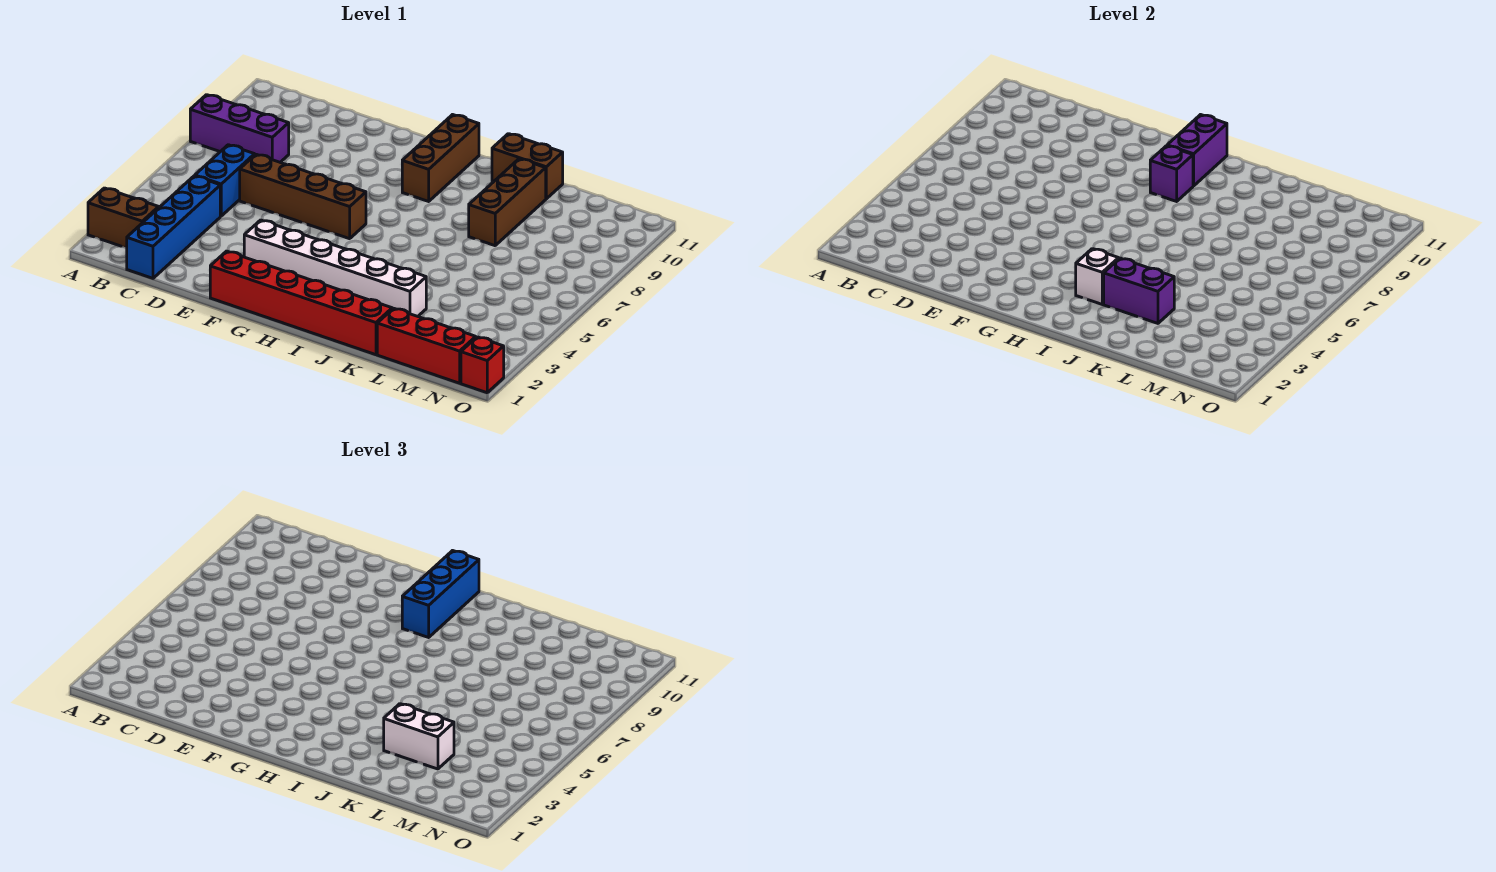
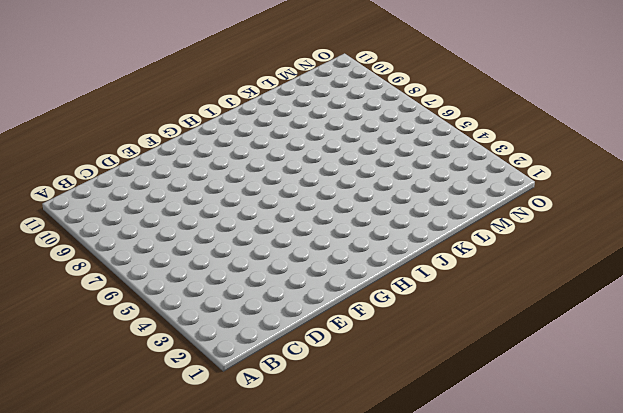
none -> brown brick A2:B2 level 1
none -> purple brick A8:C8 level 1
none -> blue brick C1:C4 level 1

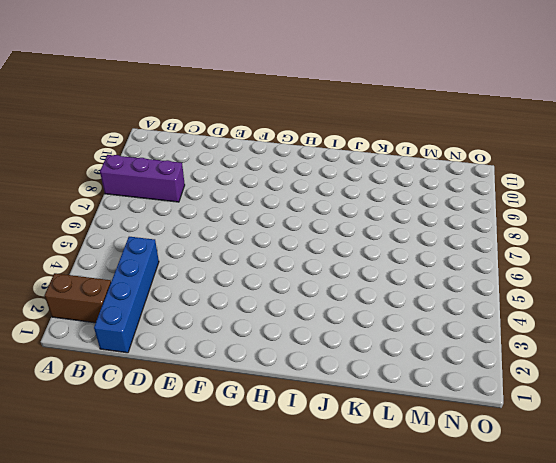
none -> blue brick C5:C6 level 1
none -> brown brick D6:G6 level 1
none -> red brick F1:K1 level 1

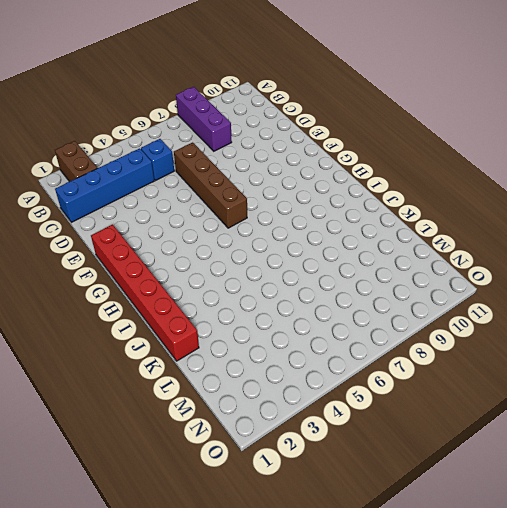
blue brick C5 level 1 -> blue brick C5:C6 level 1
none -> white brick F3:K3 level 1
none -> brown brick H9:H11 level 1
none -> brown brick J11:K11 level 1

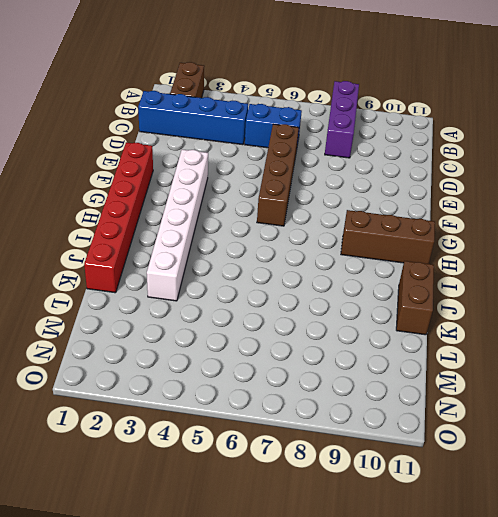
none -> brown brick K8:K10 level 1
none -> red brick L1:N1 level 1
none -> red brick O1 level 1

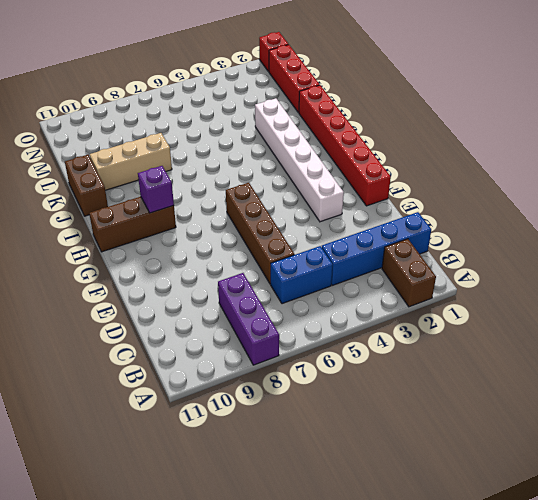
tan brick K8:K10 level 1 -> brown brick K8:K10 level 1
none -> purple brick H10:H11 level 2
none -> white brick I3 level 2
none -> purple brick J3:K3 level 2

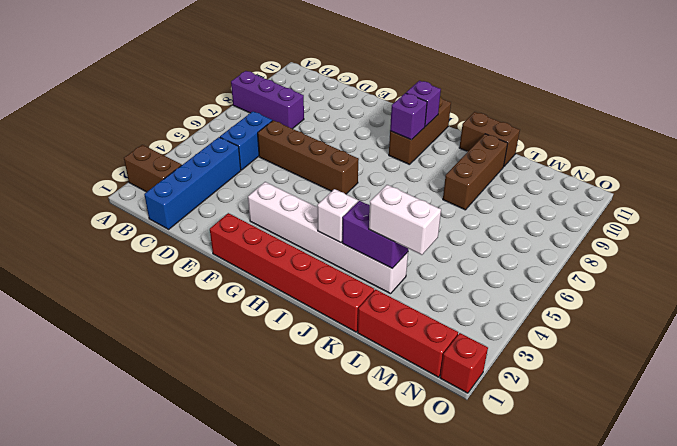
purple brick H10 level 2 -> purple brick H10:H11 level 2
none -> blue brick H9:H11 level 3

